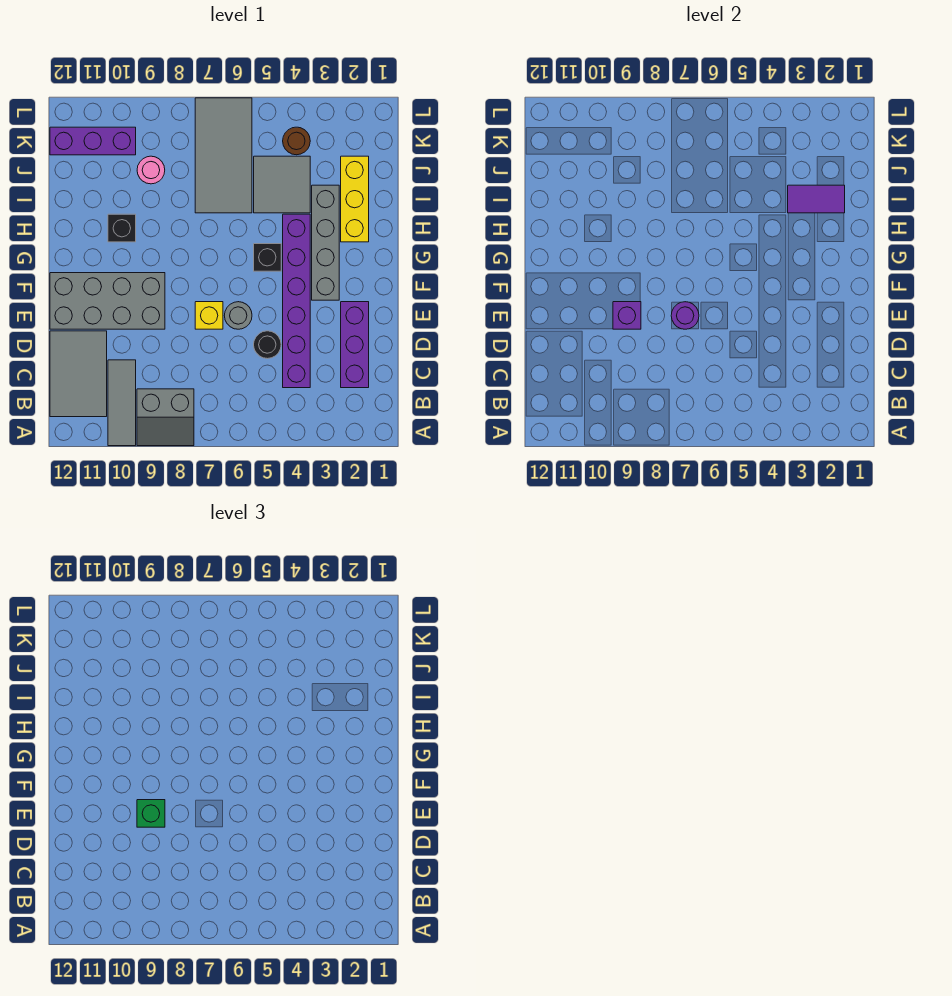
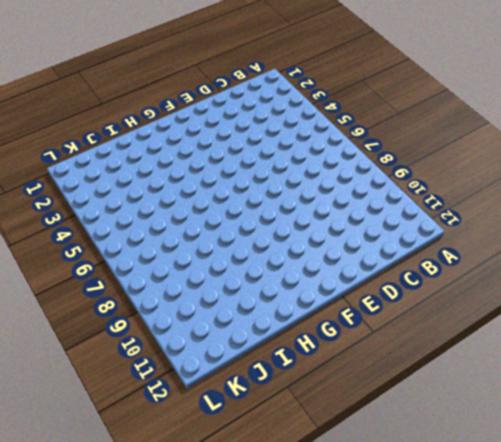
none -> grey slope A8:B9 level 1 top B
none -> grey tile A10:C10 level 1
none -> grey tile B11:D12 level 1

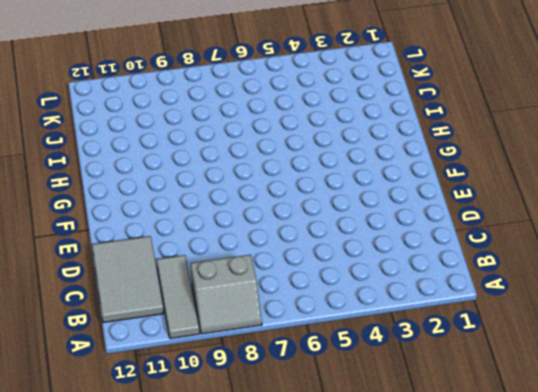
none -> purple brick C2:E2 level 1
none -> purple brick C4:H4 level 1
none -> black round brick D5 level 1

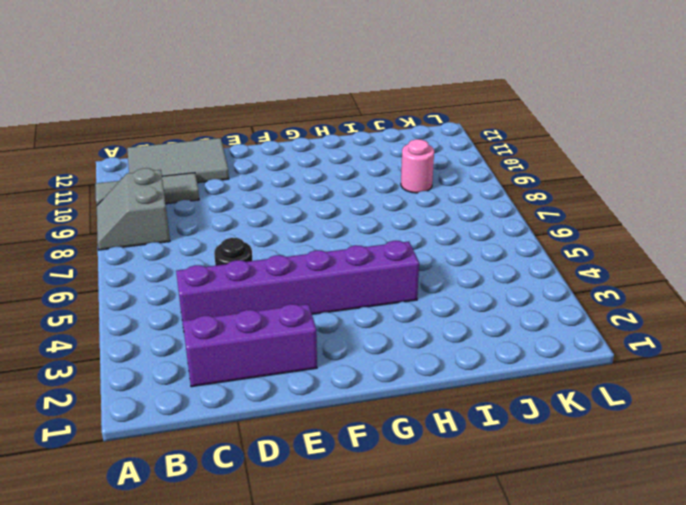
none -> grey round brick E6 level 1
none -> yellow brick E7 level 1
none -> grey brick E9:F12 level 1

